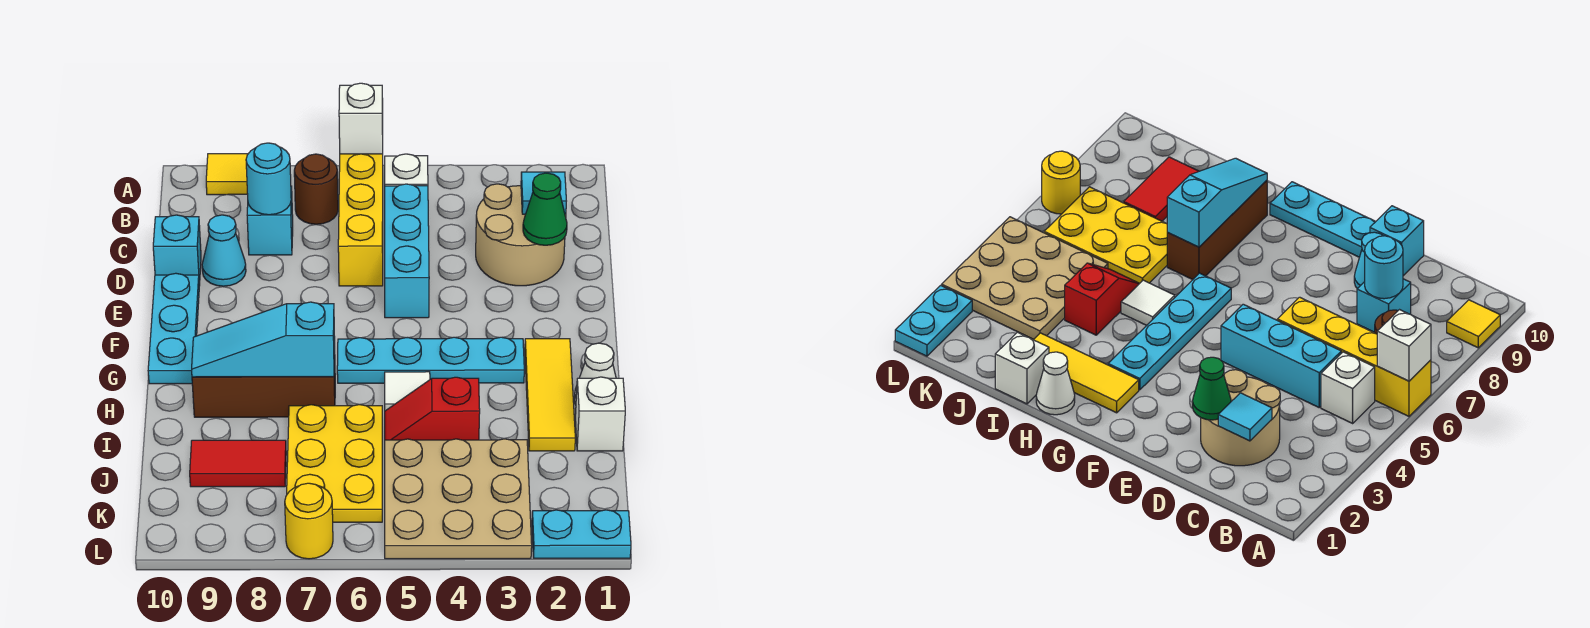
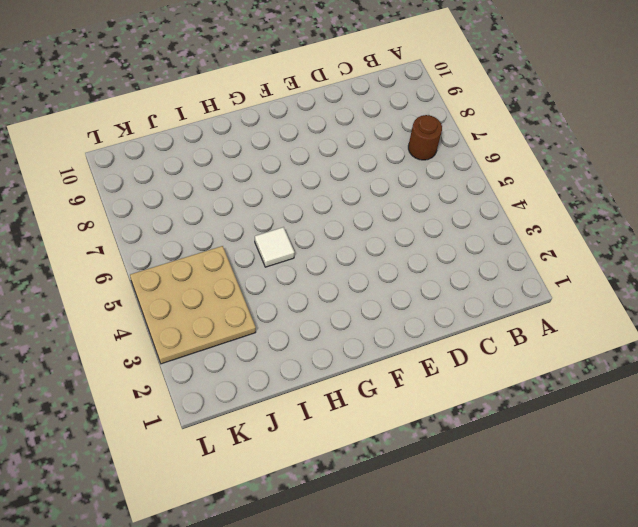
none -> yellow brick A6:D6 level 1
none -> yellow tile A9 level 1
none -> white brick B5 level 1

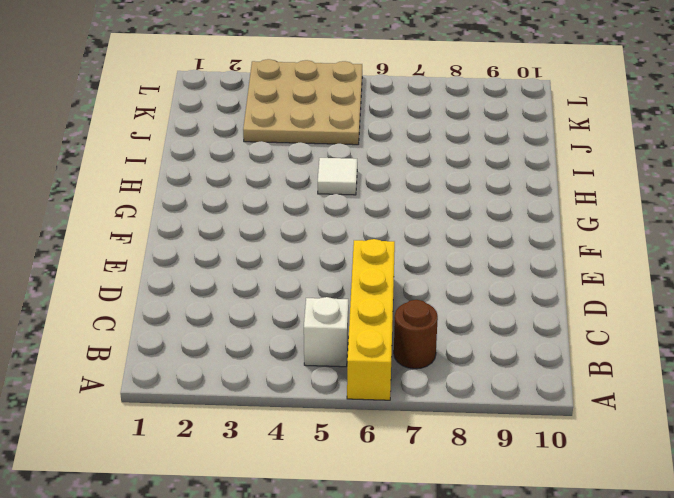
none -> yellow tile A9 level 1
none -> tan round brick C2:D3 level 1
none -> cyan brick C5:E5 level 1

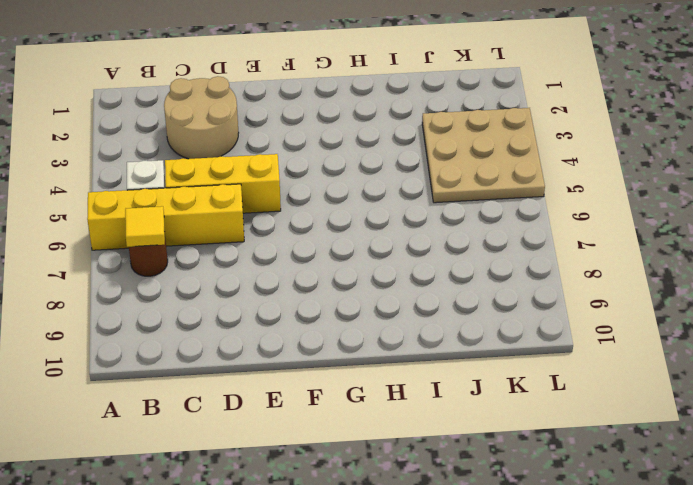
yellow tile B7 level 2 -> yellow tile A9 level 1
yellow brick C5:E5 level 1 -> cyan brick C5:E5 level 1
none -> cyan brick C8 level 1
none -> cyan cone D9 level 1
none -> cyan brick D10 level 1

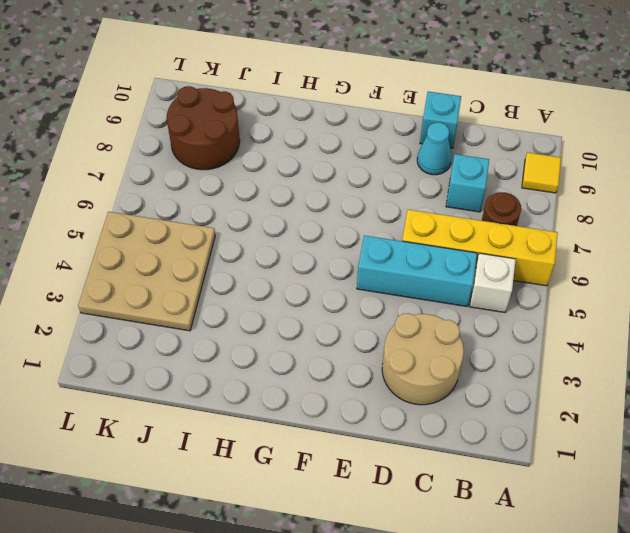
brown round brick J8:K9 level 1 -> red tile J8:J9 level 1
none -> cyan plate E10:G10 level 1
none -> yellow tile G2:I2 level 1
none -> cyan plate G3:G6 level 1

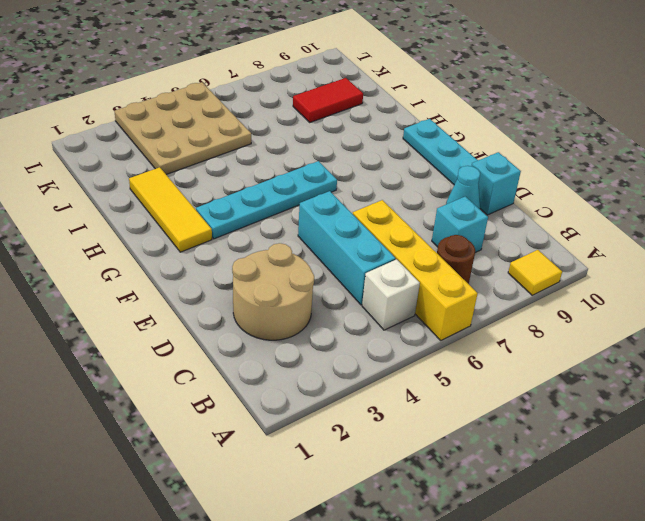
none -> white cone H1 level 1
none -> white tile H5 level 1
none -> brown brick H7:H9 level 1

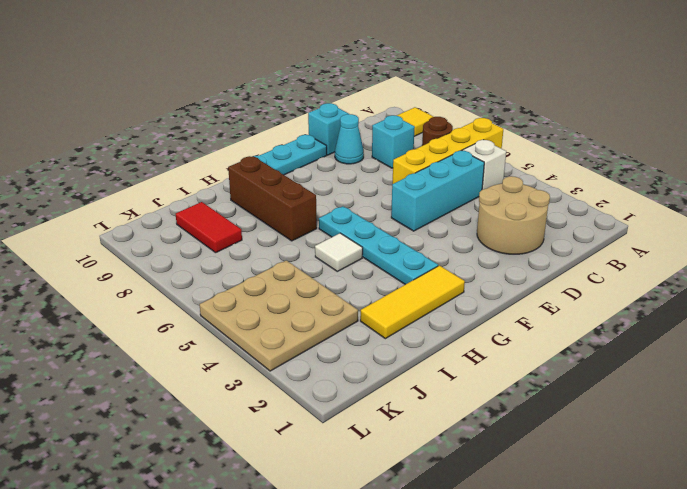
none -> white cone H1 level 1
none -> white brick I1 level 1
none -> red slope I4:I5 level 1 top 4

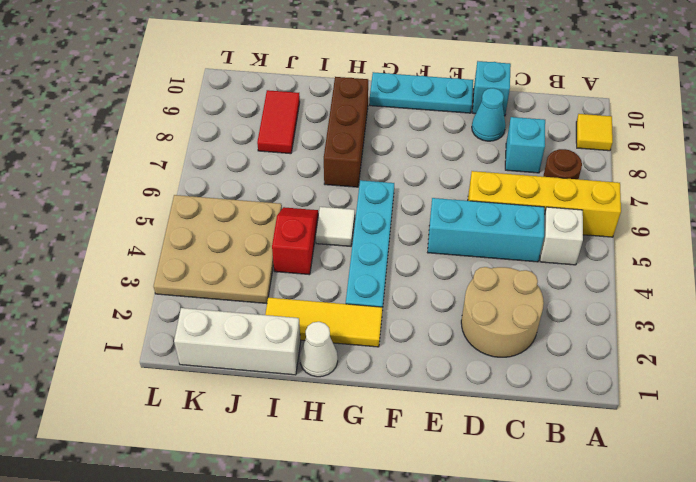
white brick I1:K1 level 1 -> white brick I1 level 1
none -> yellow plate I6:K7 level 1
none -> cyan plate L1:L2 level 1
none -> yellow round brick L7 level 1

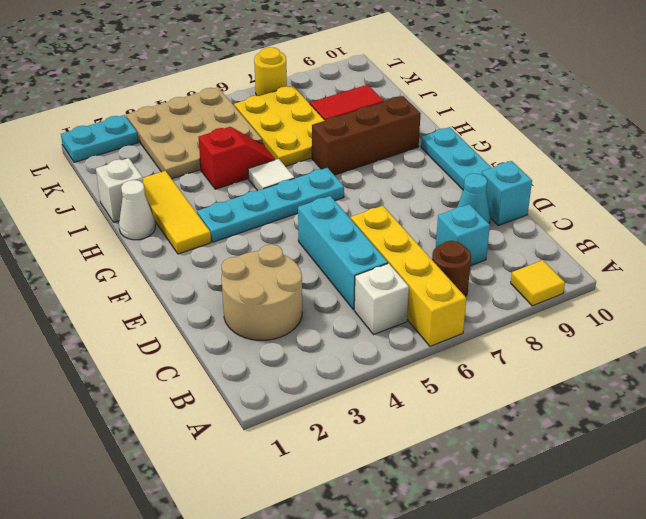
none -> white brick A6 level 2
none -> cyan tile C2 level 2
none -> cyan round brick C8 level 2

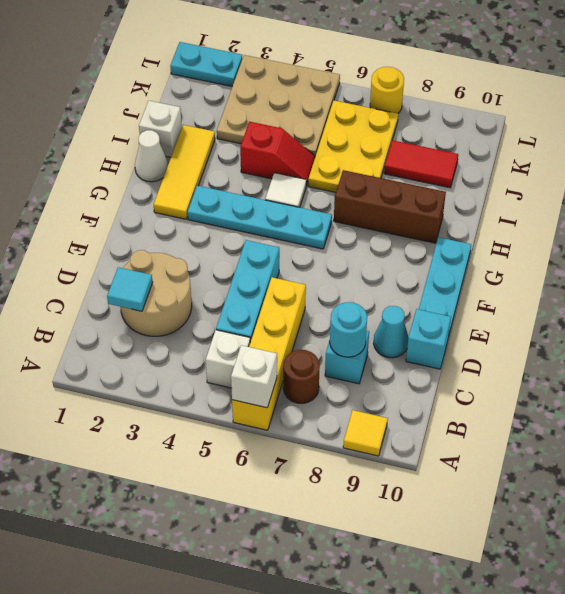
none -> green cone D2 level 2
none -> cyan slope H7:H9 level 2 top 7

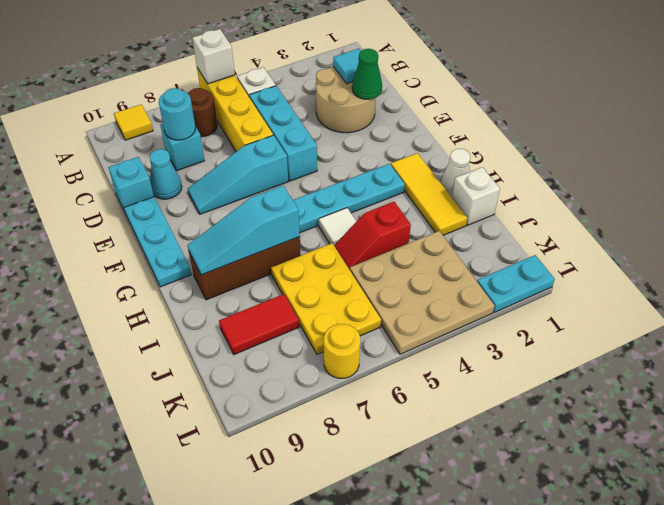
cyan slope E6:E8 level 1 top 6 -> none

